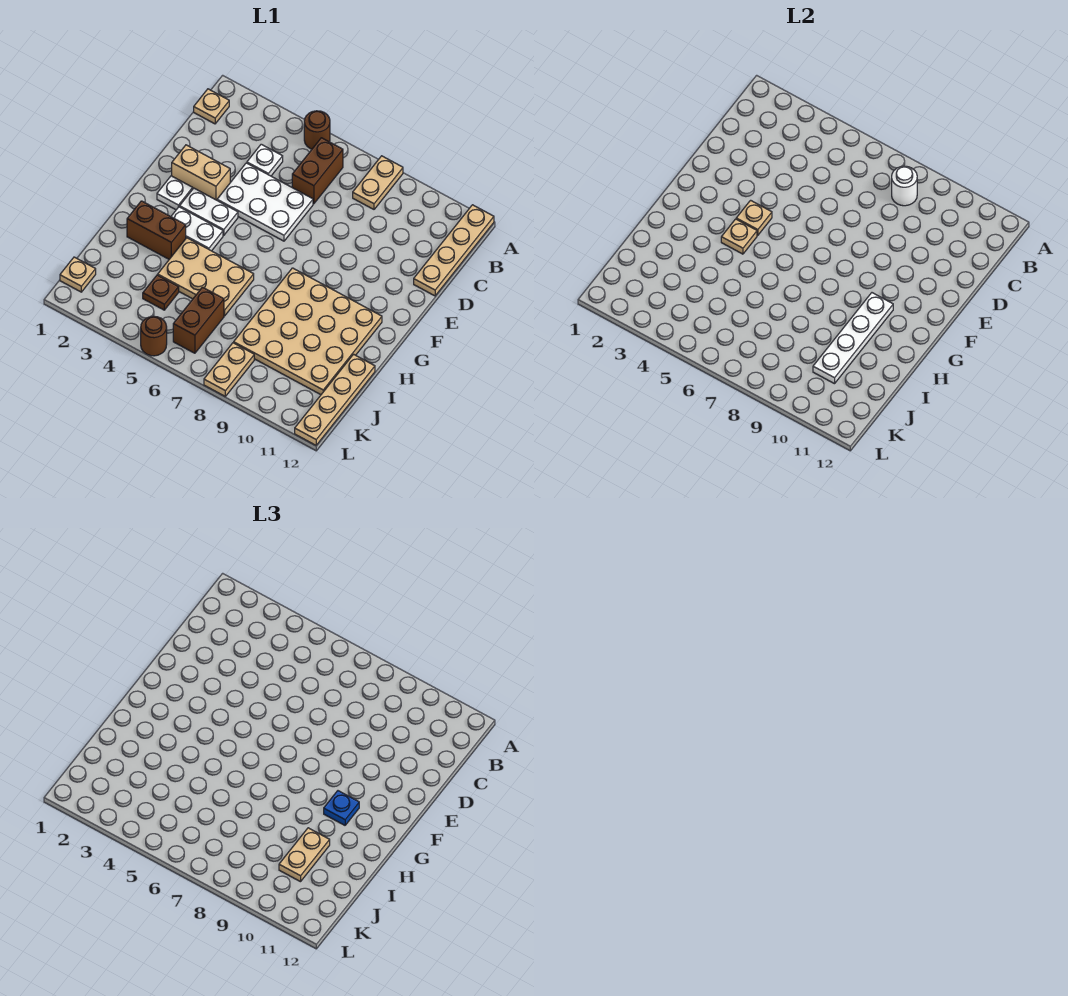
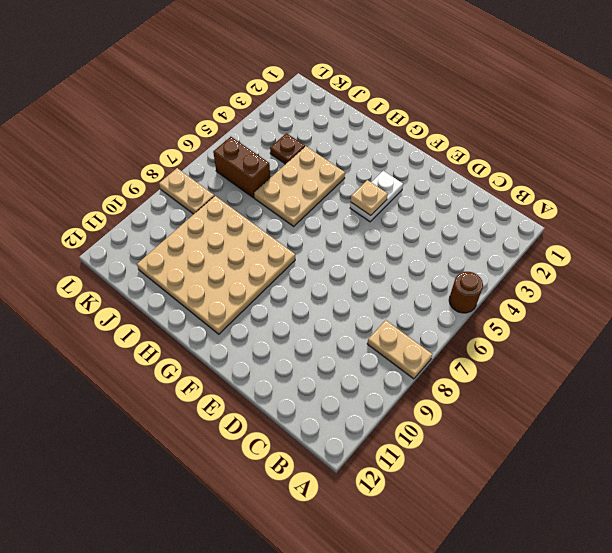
none -> tan plate A12:D12 level 1
none -> tan plate B1 level 1
none -> brown brick B6:C6 level 1

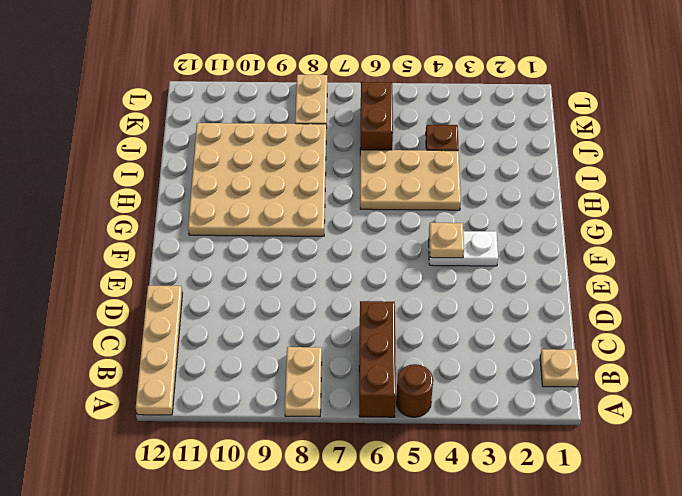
brown brick A6:C6 level 1 -> brown brick B6:C6 level 1
none -> white plate C4 level 1
none -> white plate D4:E6 level 1
none -> tan brick E2:E3 level 1

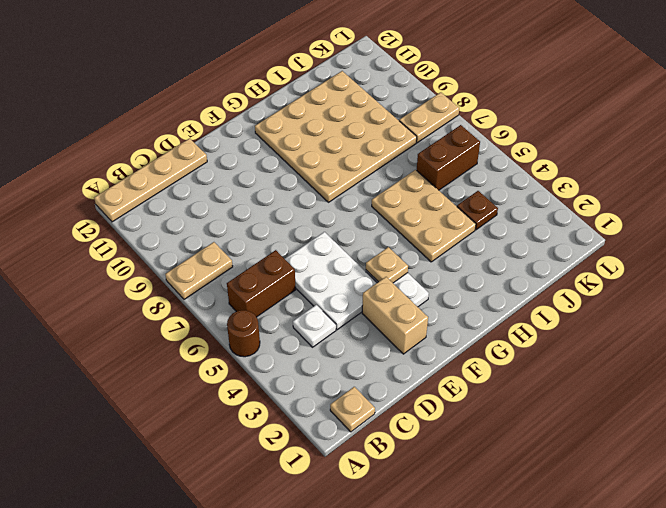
none -> white plate F2 level 1
none -> white plate G3:G4 level 1
none -> brown brick H2:H3 level 1

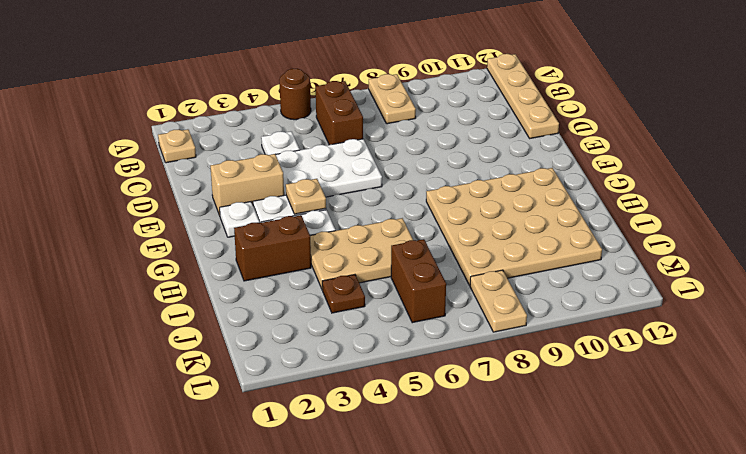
none -> tan plate I12:L12 level 1
none -> tan plate K1 level 1
none -> brown round brick L5 level 1

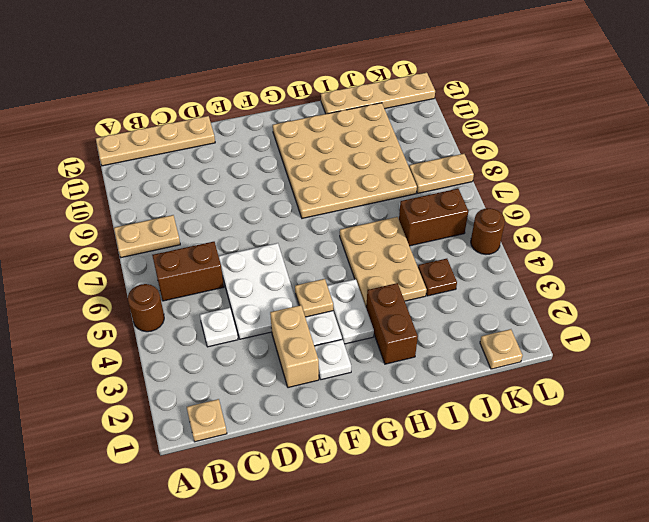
none -> white round brick B8 level 2
none -> tan plate G4 level 2
none -> white plate G10:J10 level 2

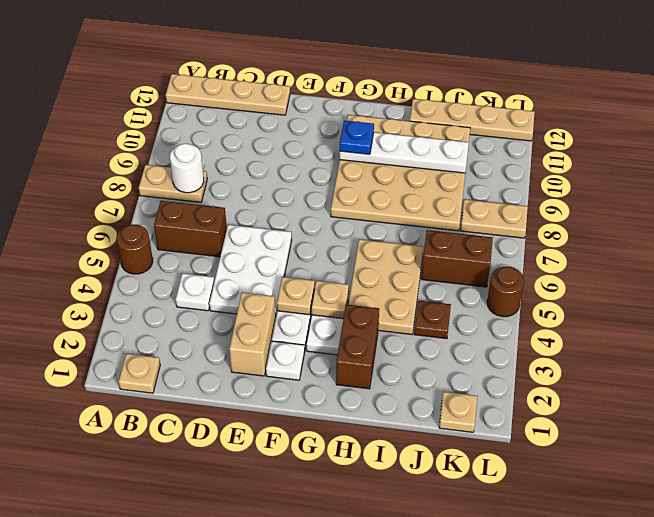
none -> tan plate I10:J10 level 3

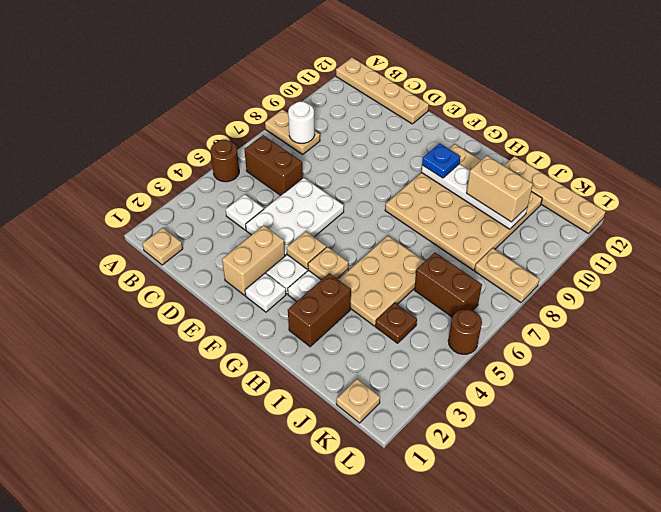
tan brick I10:J10 level 3 -> tan plate I10:J10 level 3

